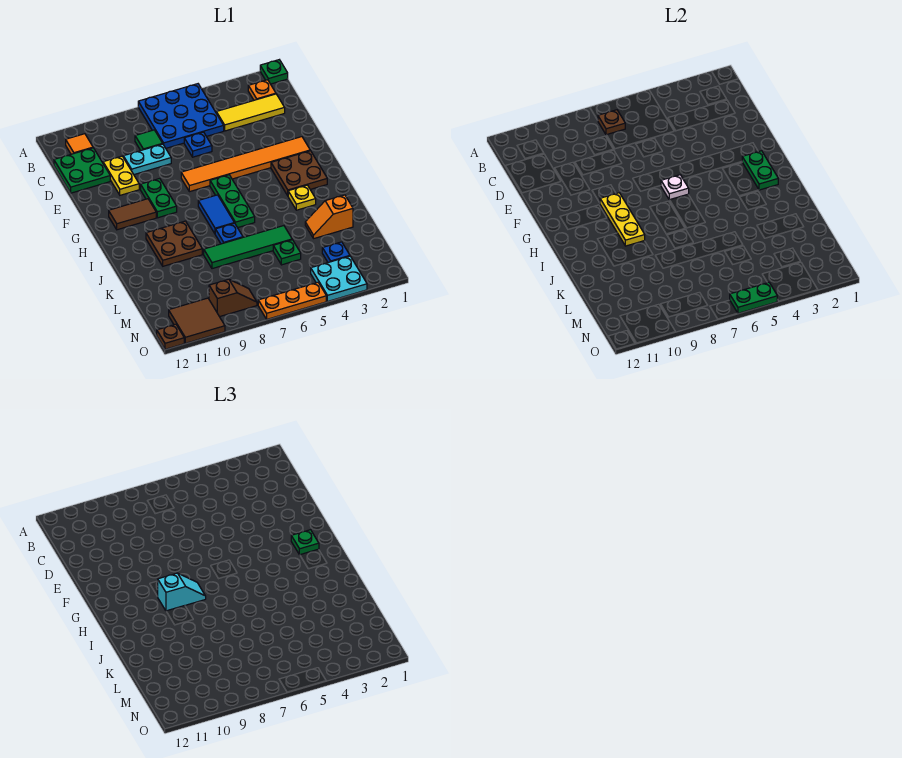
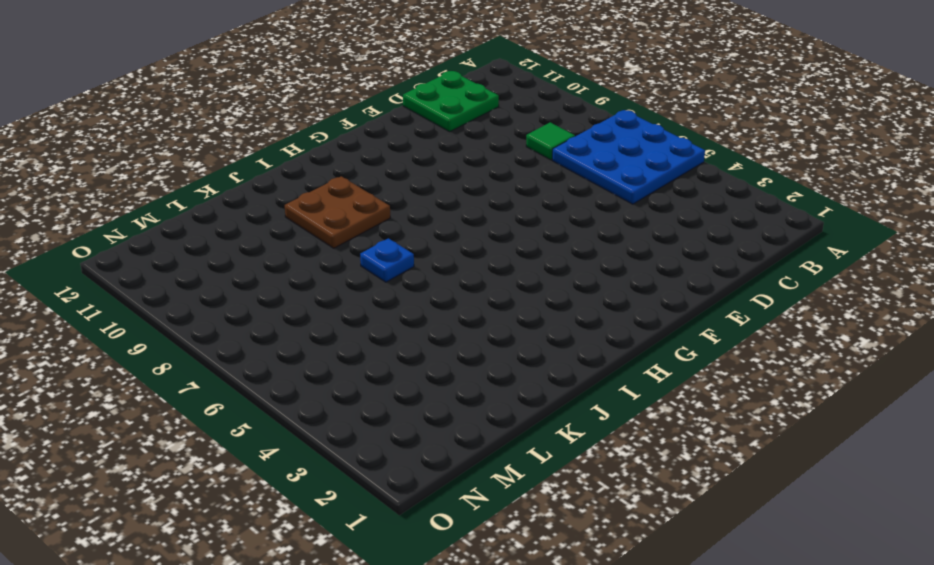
none -> green plate A1 level 1
none -> orange plate B2 level 1
none -> orange tile B11 level 1
none -> yellow tile C2:C4 level 1

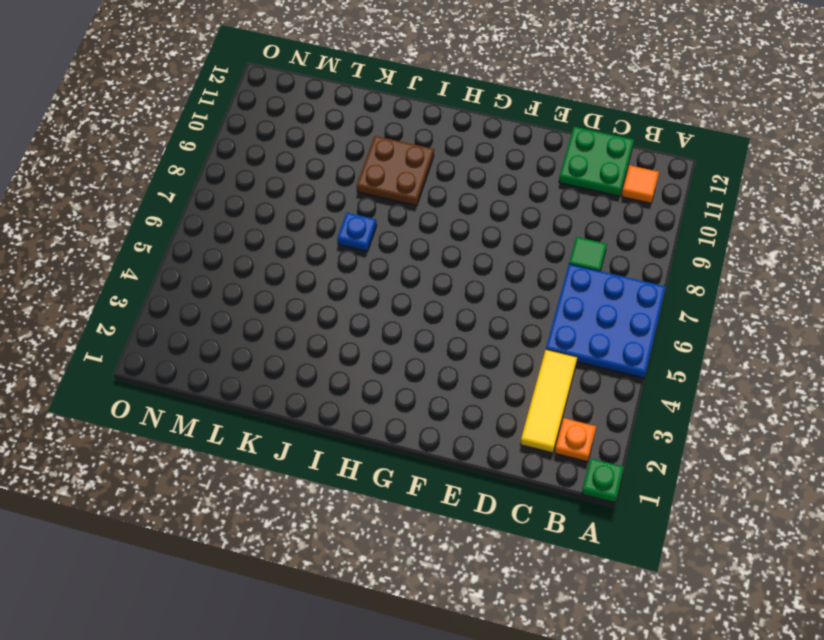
none -> blue plate D6 level 1
none -> cyan plate D8:D9 level 1
none -> yellow plate D10:E10 level 1
none -> orange tile F2:F7 level 1

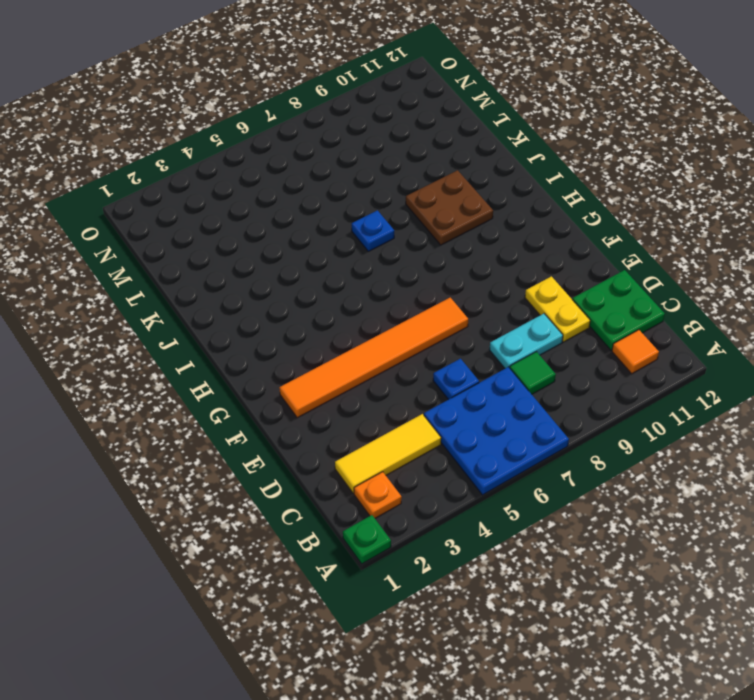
none -> green plate F9:G9 level 1
none -> brown plate G2:H3 level 1
none -> green plate G6:I6 level 1
none -> brown tile G10:G11 level 1

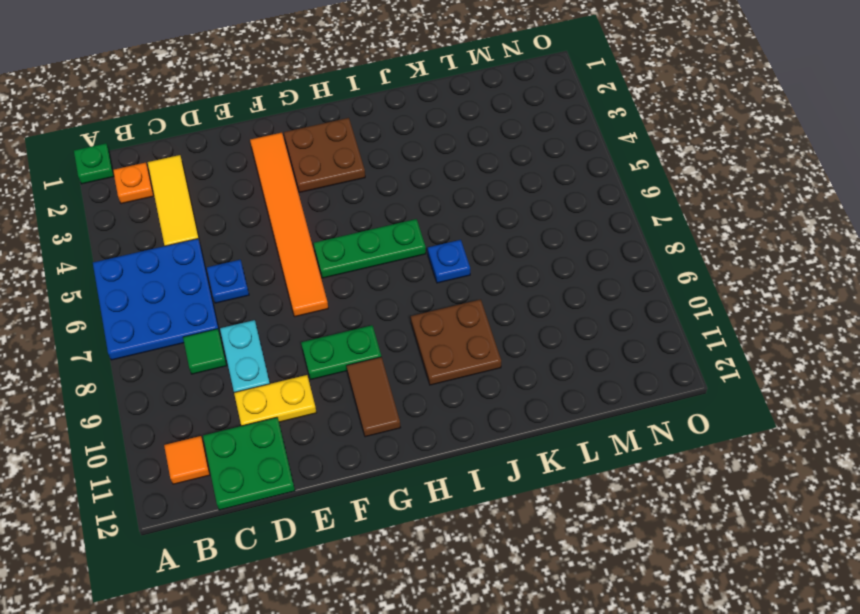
none -> blue tile H7:I7 level 1
none -> yellow plate I3 level 1
none -> orange slope K2:K3 level 1 top 2
none -> green tile K5:K8 level 1

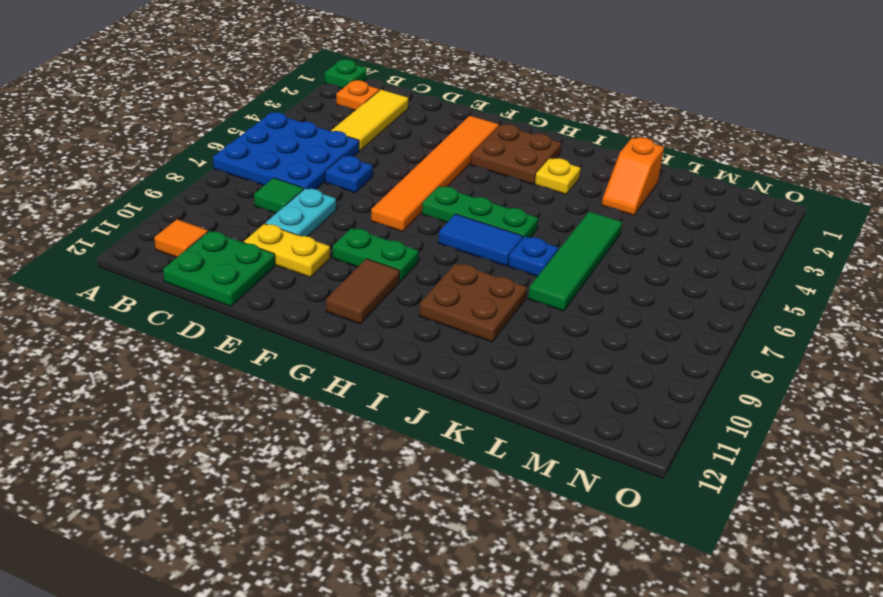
none -> green plate L5 level 1
none -> blue plate M3 level 1
none -> cyan plate N3:O4 level 1
none -> brown slope N8:N9 level 1 top 9

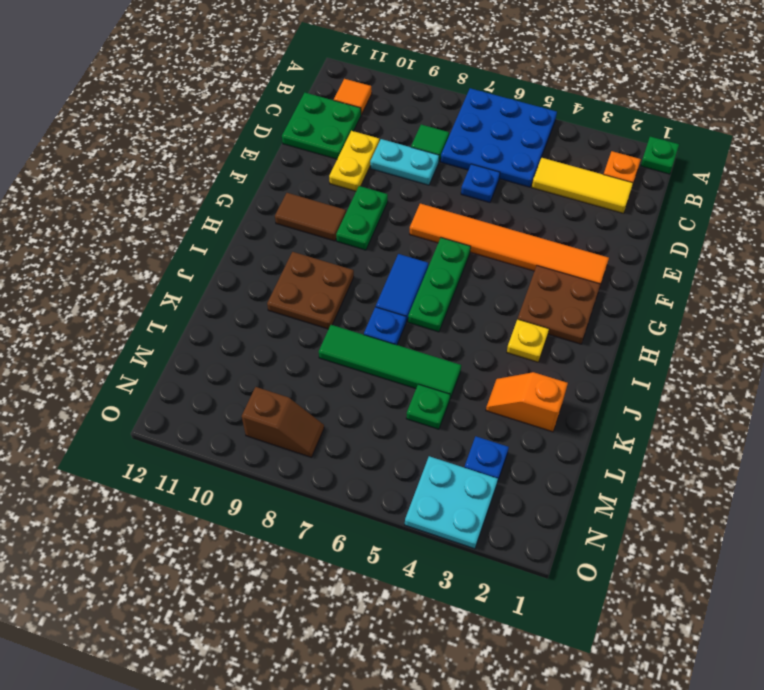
none -> brown tile N10:O11 level 1
none -> orange plate O5:O7 level 1
none -> brown plate O12 level 1
none -> brown plate B7 level 2

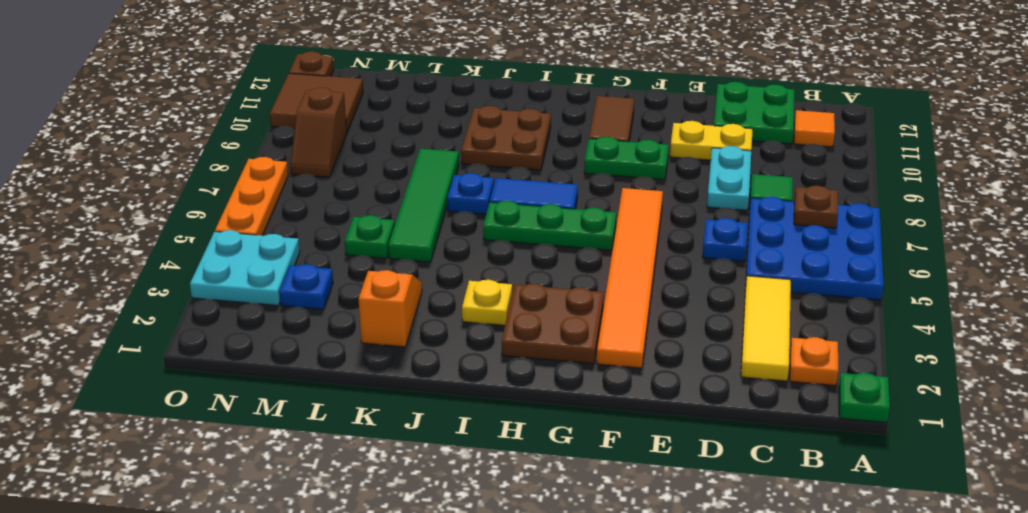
none -> green plate G2:H2 level 2
none -> white plate G6 level 2
none -> yellow plate G9:I9 level 2
none -> green plate O5:O6 level 2

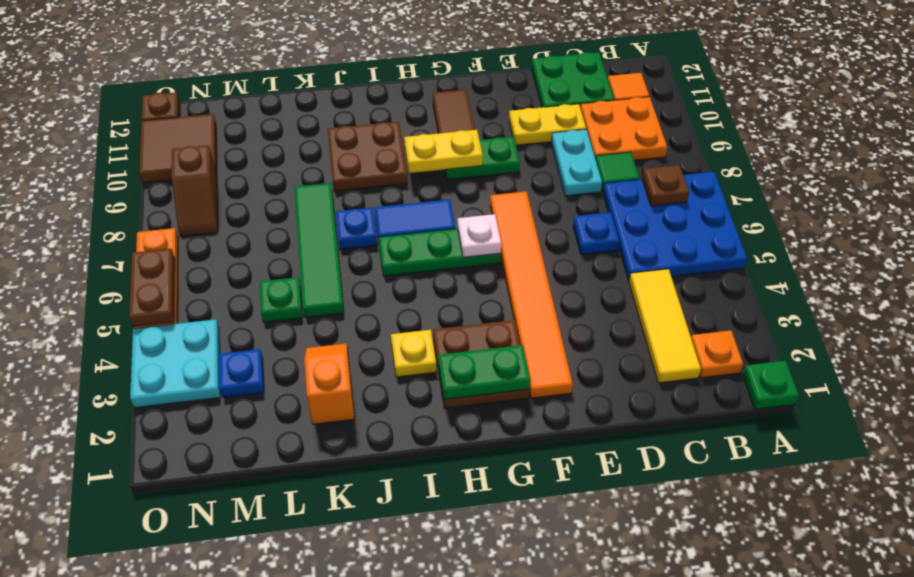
orange plate B9:C10 level 1 -> none
yellow plate G9:H9 level 2 -> yellow plate G9:I9 level 2
brown plate O5:O6 level 2 -> green plate O5:O6 level 2
none -> green plate G2 level 3
none -> cyan slope H8:H9 level 3 top 9

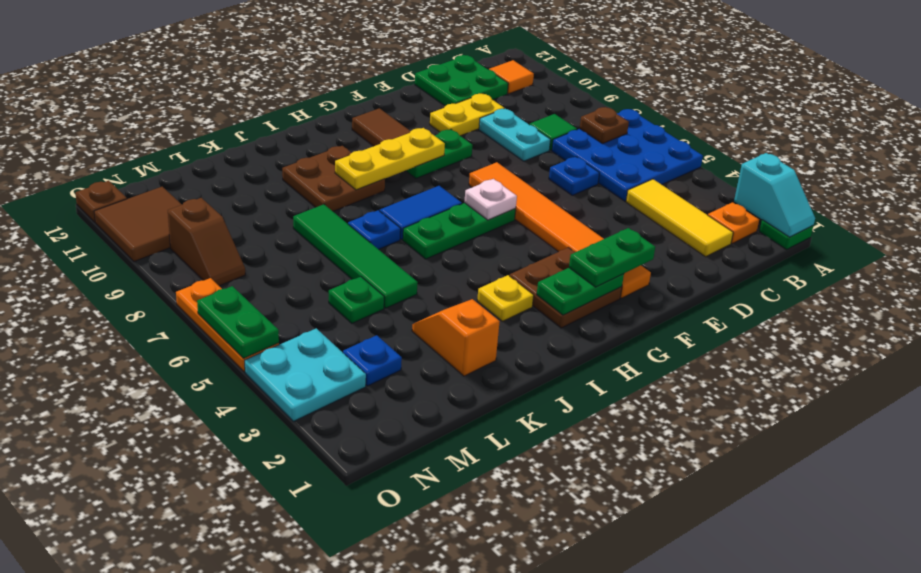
cyan slope A1:A2 level 2 top 2 -> cyan slope H8:H9 level 3 top 9
green plate F2:G2 level 3 -> green plate G2 level 3

